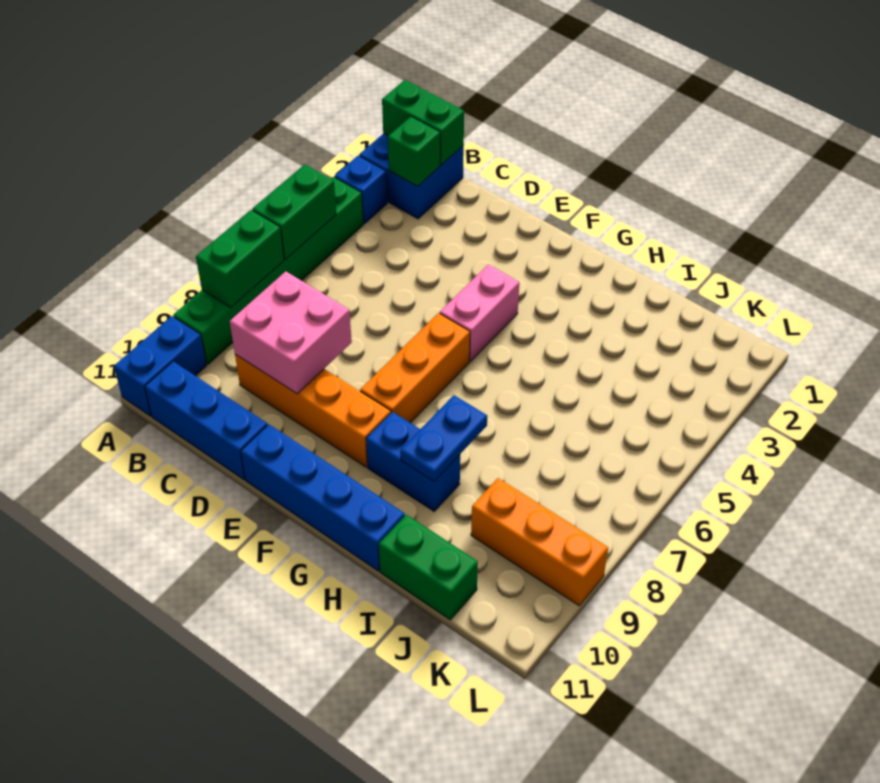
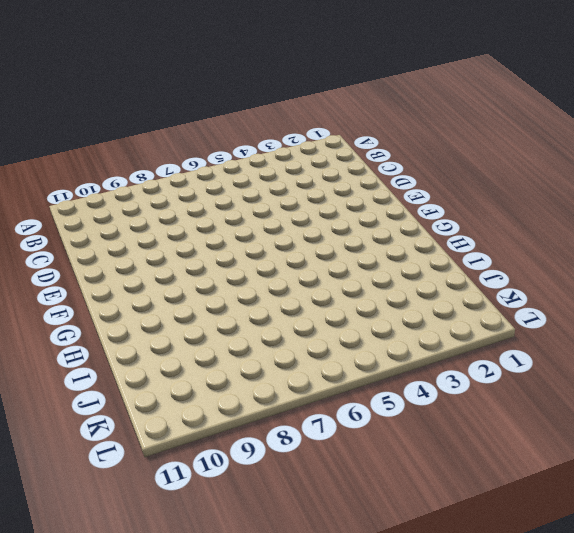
none -> blue brick A1:B2 level 1
none -> blue brick A3 level 1
none -> green brick A4:A9 level 1

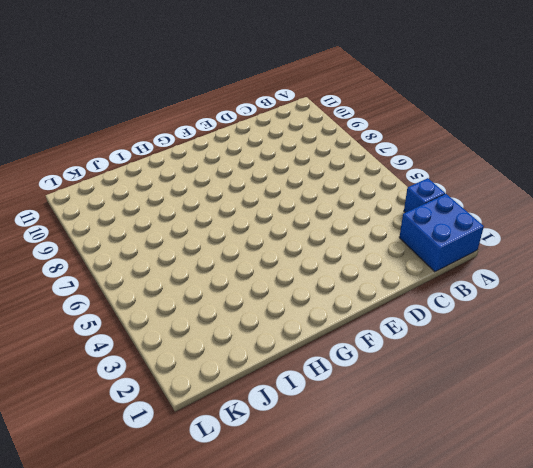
none -> green brick A4:A9 level 1
none -> blue brick A10:A11 level 1
none -> blue brick B11:D11 level 1

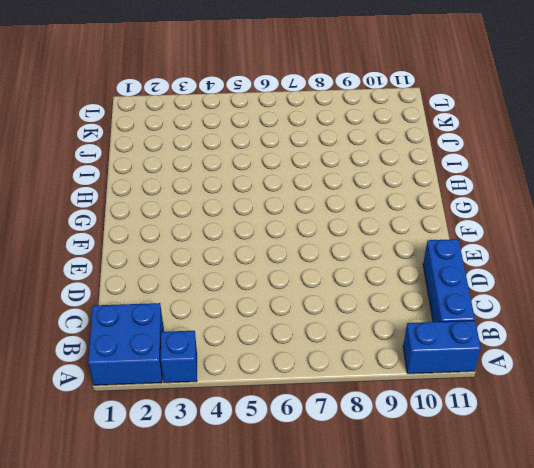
none -> green brick A4:A9 level 1
none -> orange brick C9:F9 level 1
none -> blue brick E11:H11 level 1

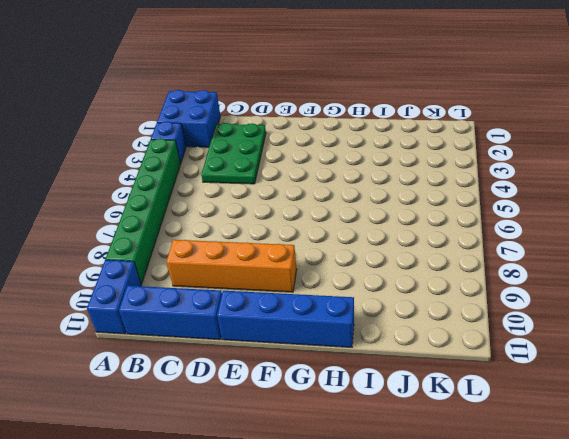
green plate C2:D4 level 1 -> none
none -> pink brick F4:F5 level 1
none -> orange brick F6:F8 level 1
none -> blue brick G9:H9 level 1

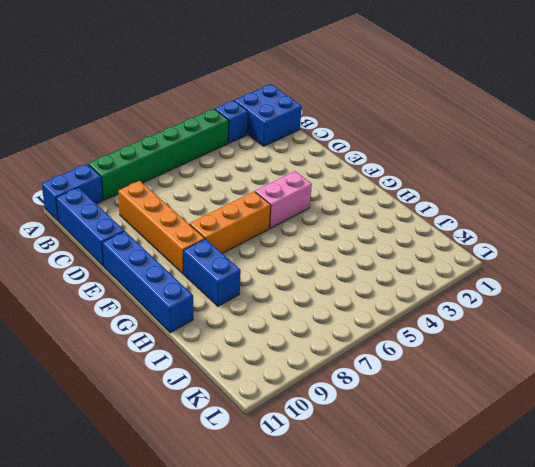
none -> green brick I11:J11 level 1
none -> orange brick J9:L9 level 1
none -> green brick A1:B1 level 2

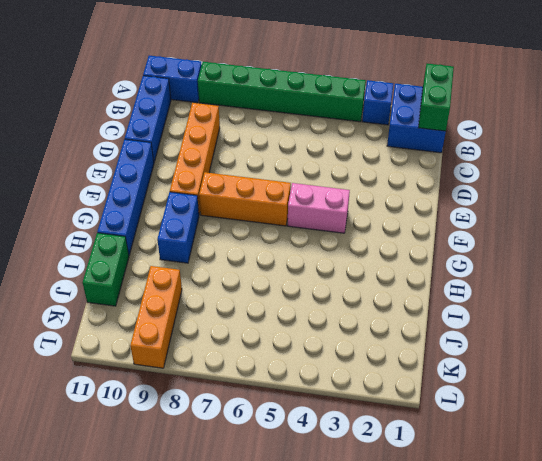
none -> green brick A5:A6 level 2
none -> green brick A7:A8 level 2
none -> green brick B2 level 2

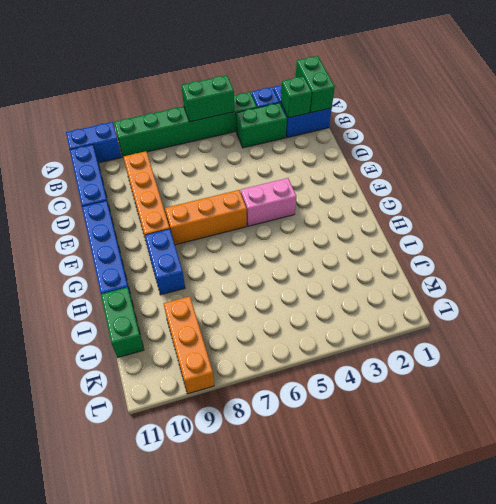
green brick B3:B4 level 1 -> green brick A7:A8 level 2
none -> pink brick C8:D9 level 2
none -> blue plate H8:H9 level 2

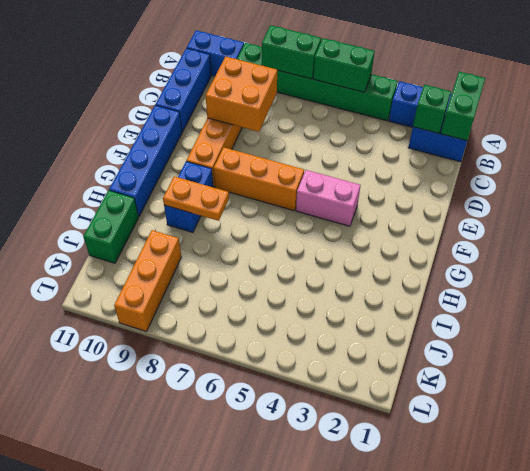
orange brick C8:D9 level 2 -> pink brick C8:D9 level 2
orange plate H8:H9 level 2 -> blue plate H8:H9 level 2

